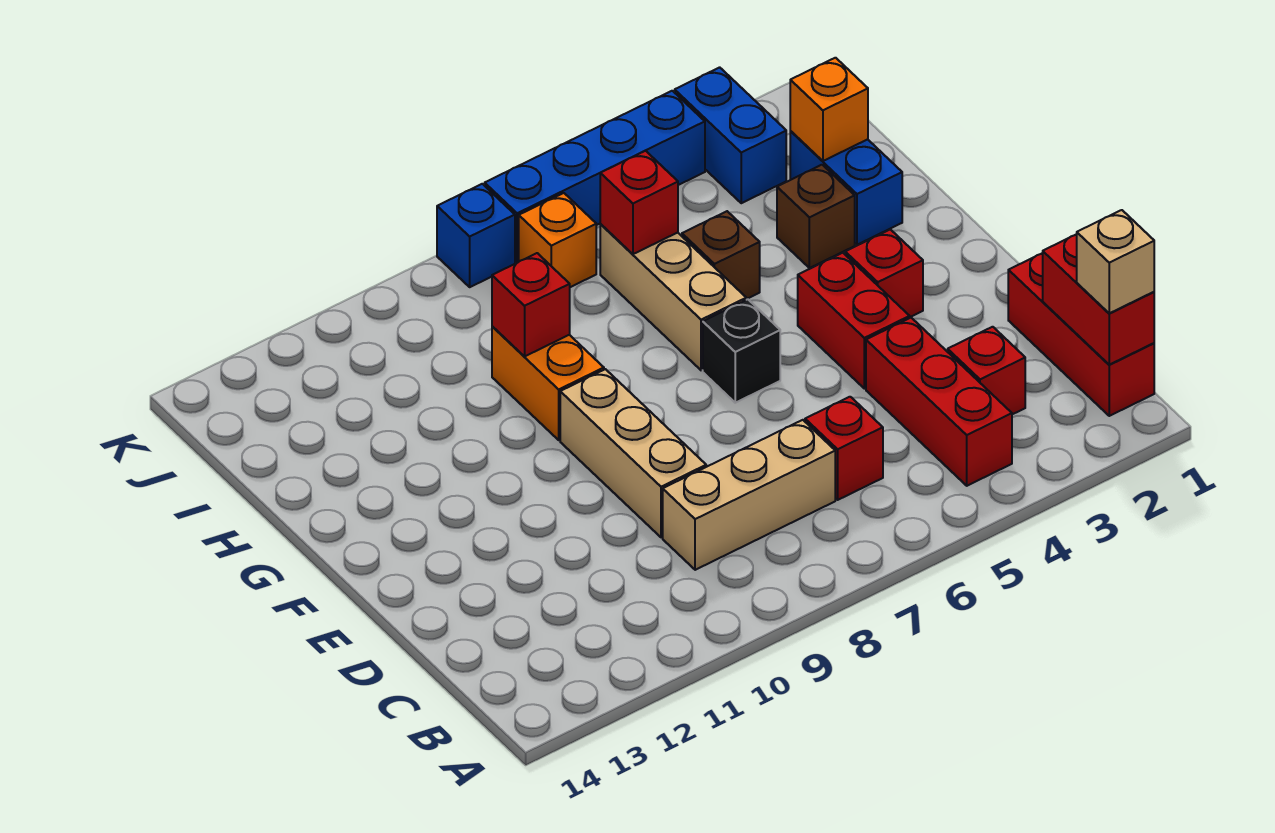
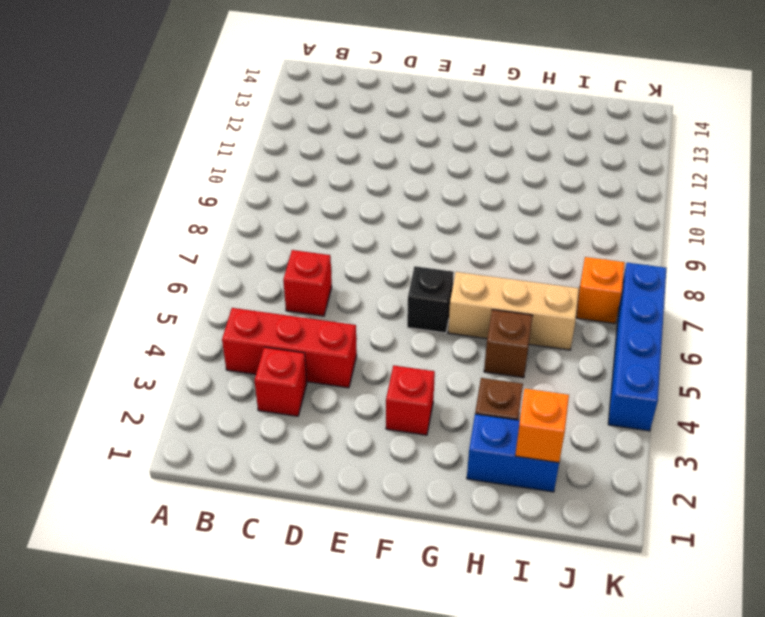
none -> red brick B1:D1 level 1
none -> tan brick C7:C9 level 1
none -> tan brick D9:F9 level 1

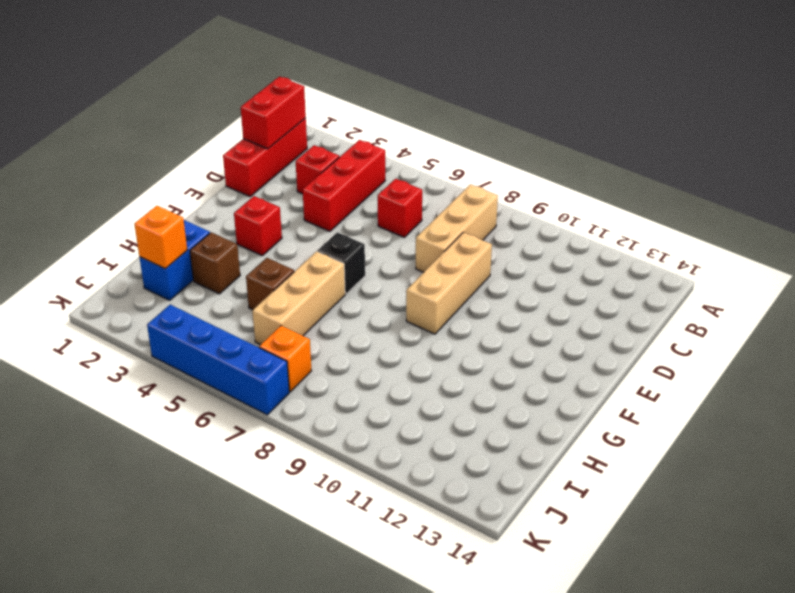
tan brick B8:D8 level 1 -> tan brick C7:C9 level 1
none -> red brick E4:F4 level 1
none -> orange brick G9:H9 level 1
none -> blue brick J3:K3 level 1

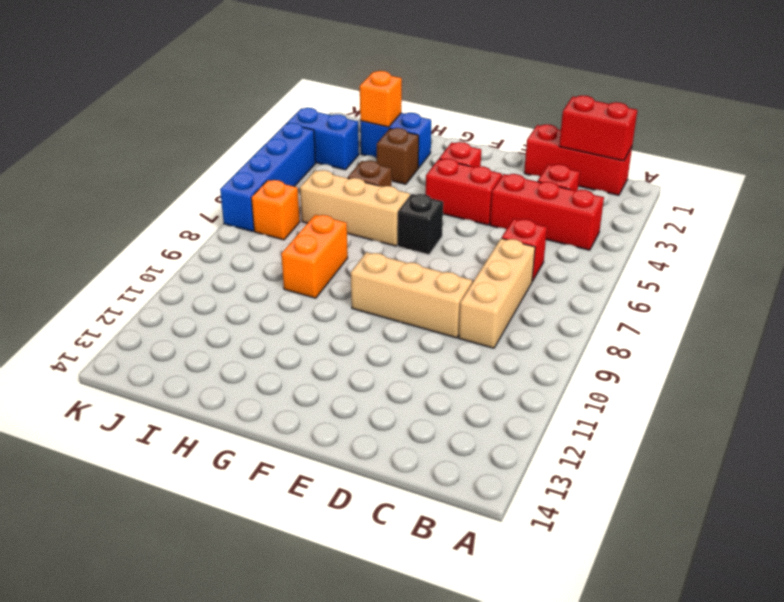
orange brick H8:H9 level 1 -> orange brick G9:H9 level 1
none -> blue brick K8 level 1
none -> red brick H9 level 2
none -> red brick I6 level 2

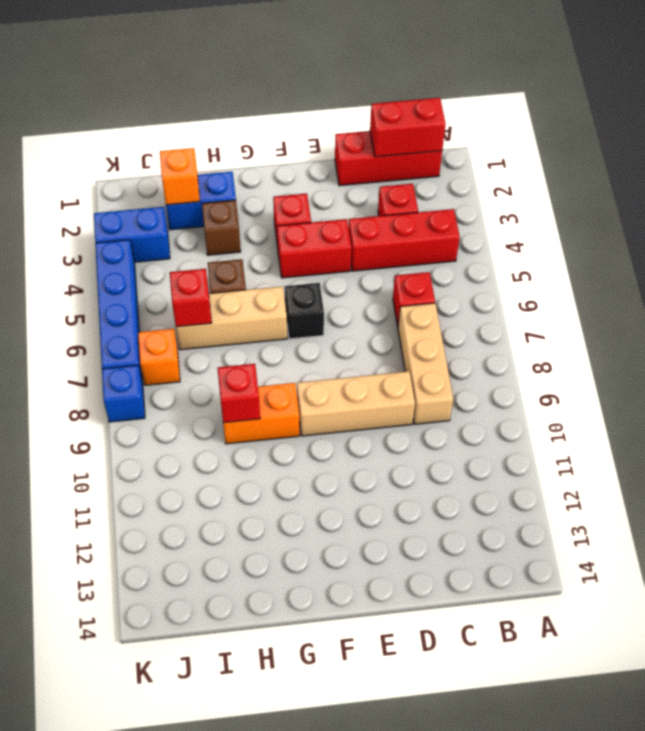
none -> tan brick B1 level 3

